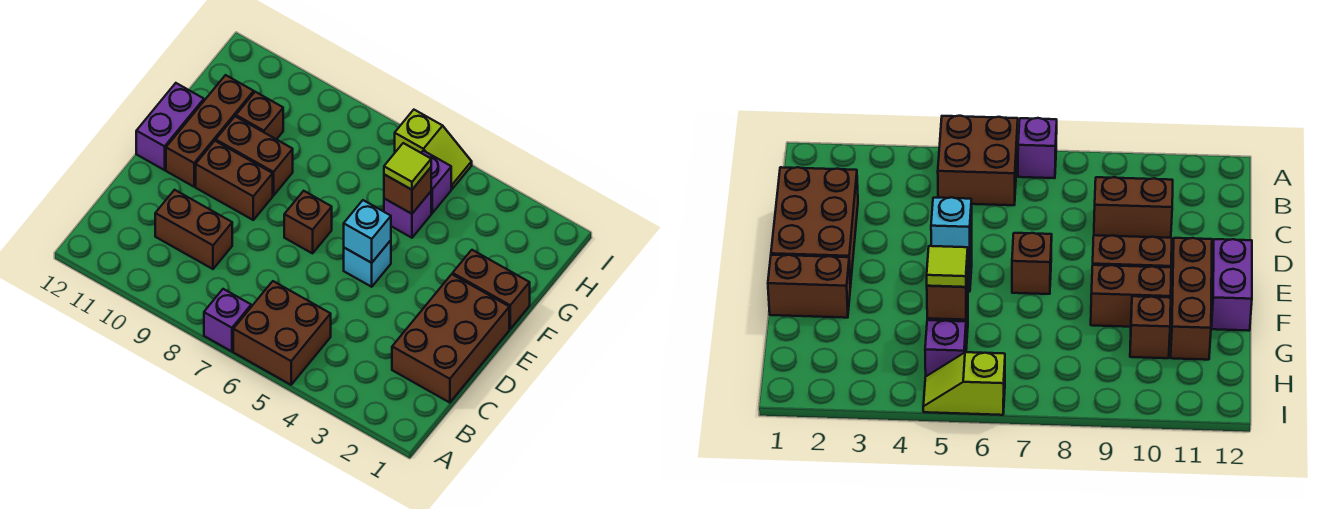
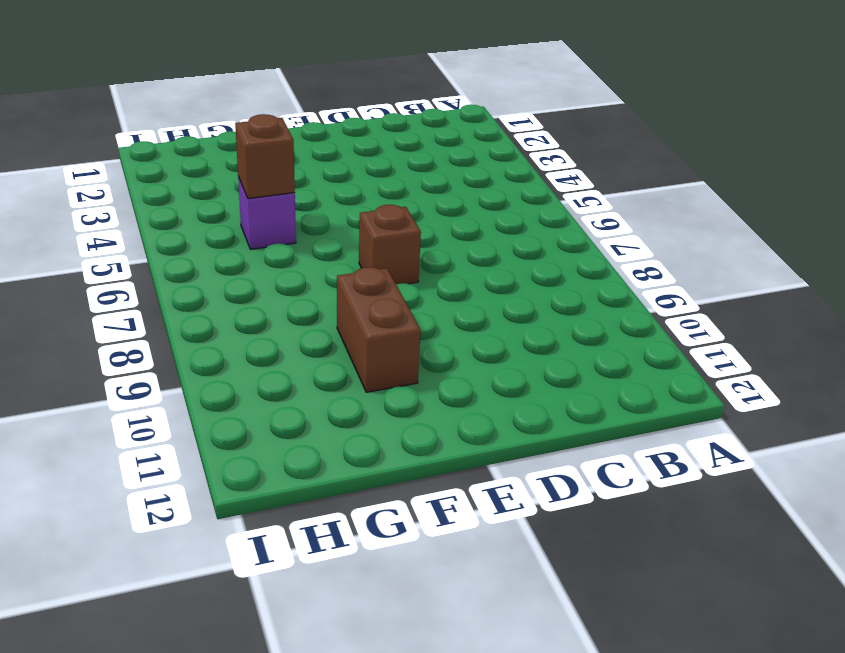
none -> brown brick A5:B6 level 1
none -> purple brick A7 level 1
none -> brown brick C1:E2 level 1

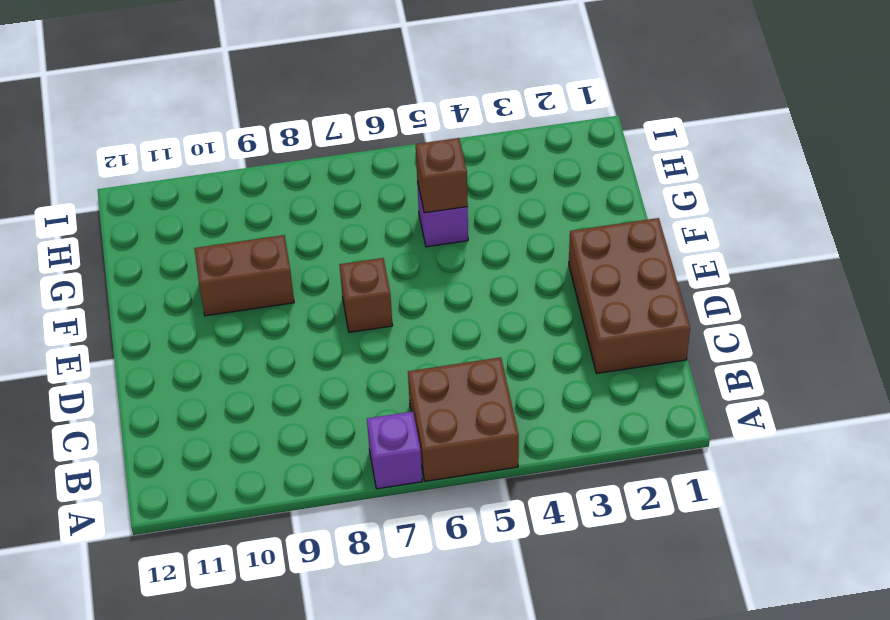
none -> brown brick C9:C10 level 1
none -> cyan brick E5 level 1
none -> brown brick E9:E10 level 1

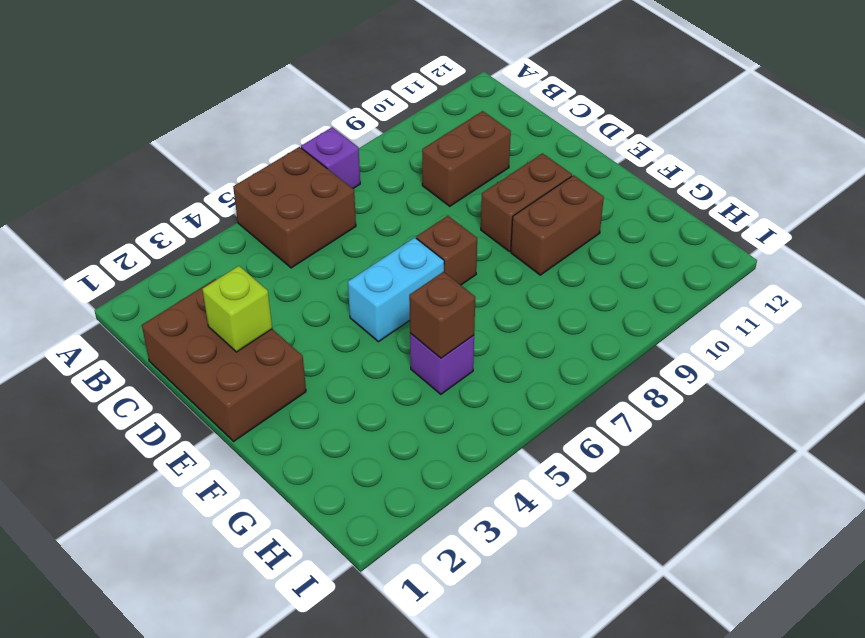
lime brick D2 level 2 -> none
cyan brick E5:E6 level 1 -> cyan brick E5 level 1
none -> brown brick E11:G11 level 1
none -> purple brick E12:F12 level 1
none -> brown brick F1:F2 level 1

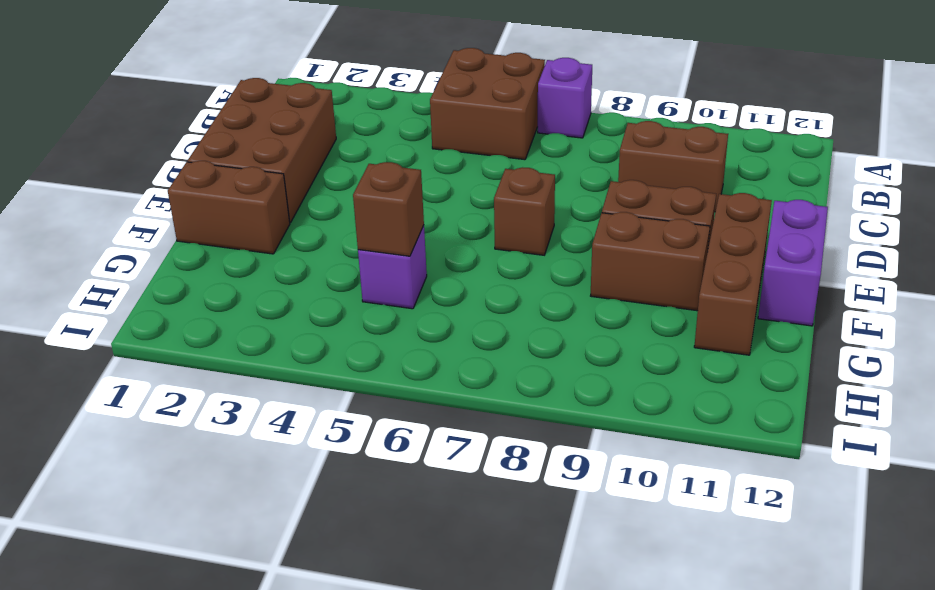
none -> cyan brick E5 level 1
none -> brown brick G10 level 1
none -> purple brick H5 level 1

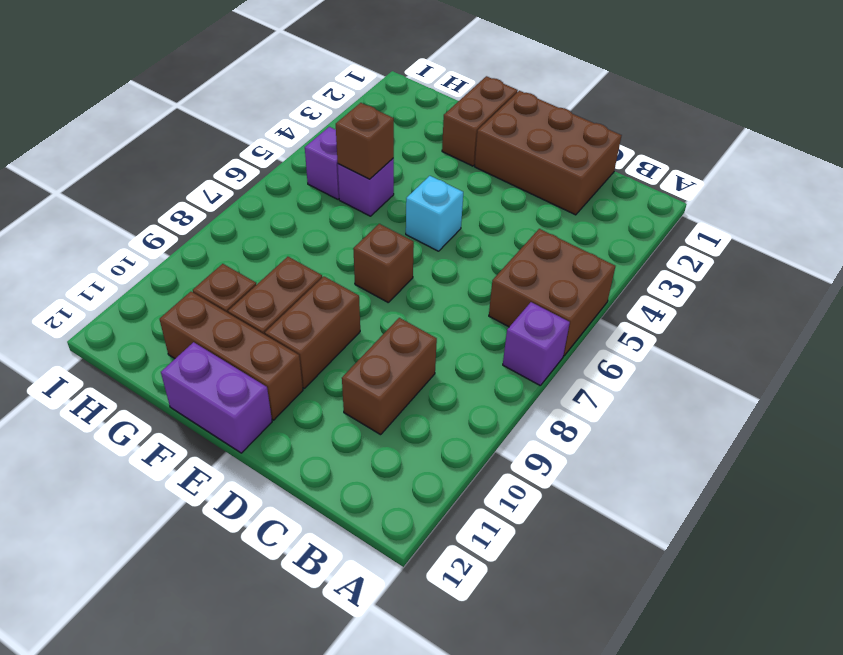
none -> lime slope I5:I6 level 1 top 6
none -> cyan brick E5 level 2
none -> lime tile G5 level 3

